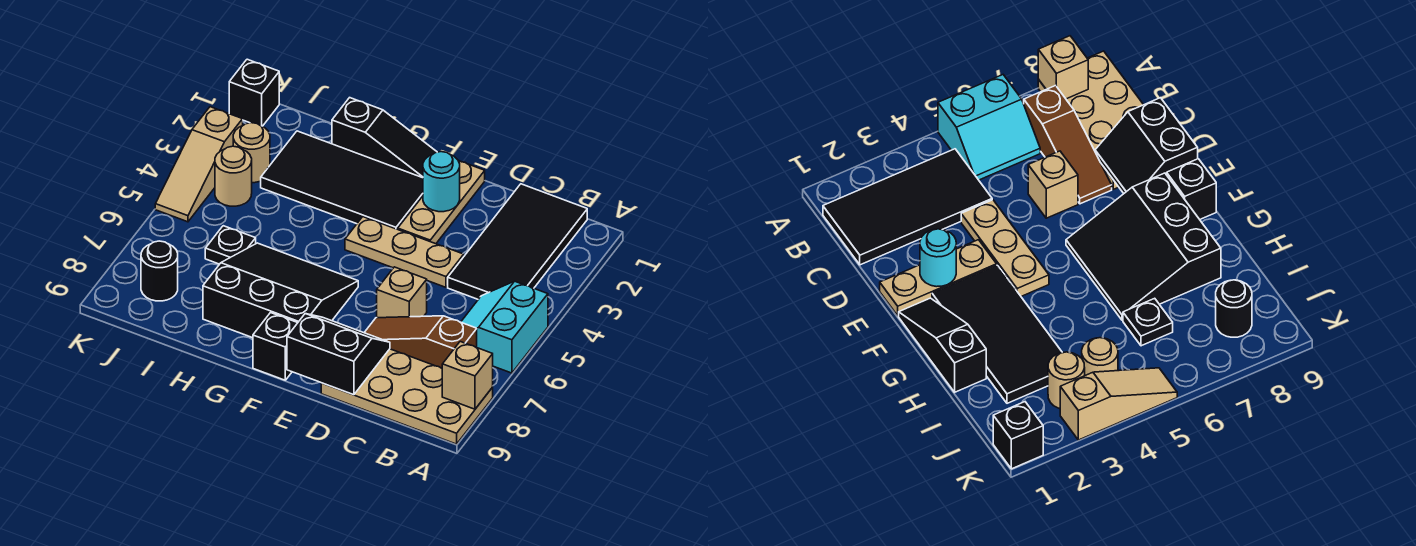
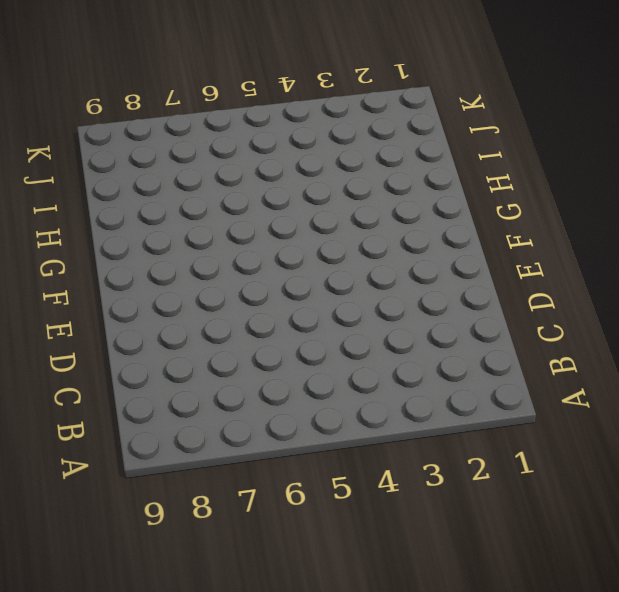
none -> cyan slope A5:B6 level 1 top A
none -> tan plate A8:D9 level 1
none -> black tile B1:C4 level 1

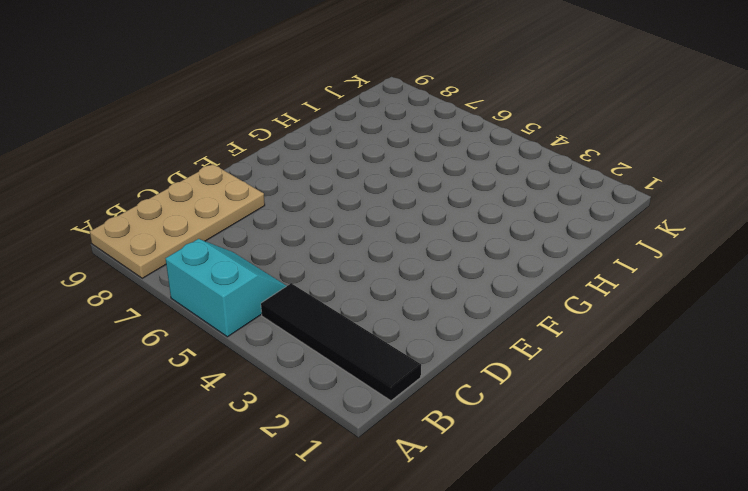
black tile B1:B4 level 1 -> black tile B1:C4 level 1
none -> brown slope B7:D7 level 1 top B
none -> tan plate D4:F4 level 1
none -> tan brick D6 level 1

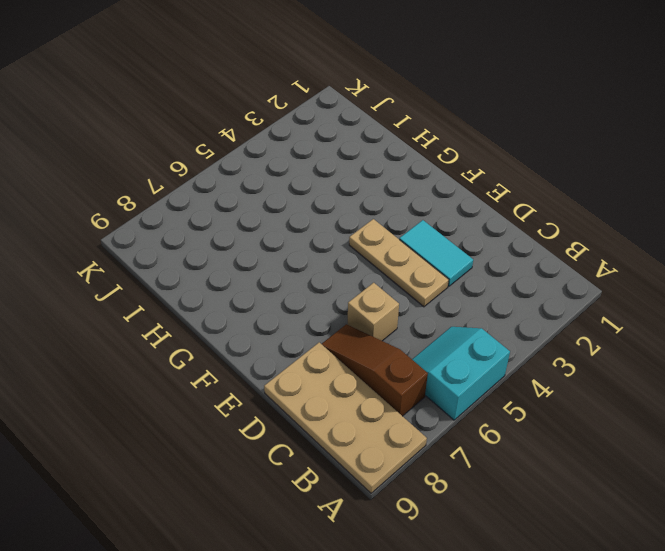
cyan tile D3:E3 level 1 -> tan plate E1:E3 level 1
none -> black tile B1:C4 level 1
none -> black slope F1:H1 level 1 top H
none -> black tile F2:I3 level 1

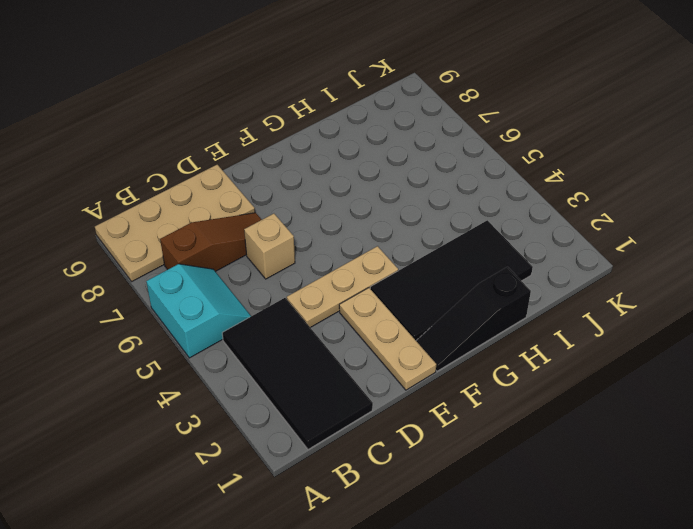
none -> black slope F6:H8 level 1 top 8
none -> black brick F9 level 1
none -> black plate I6 level 1

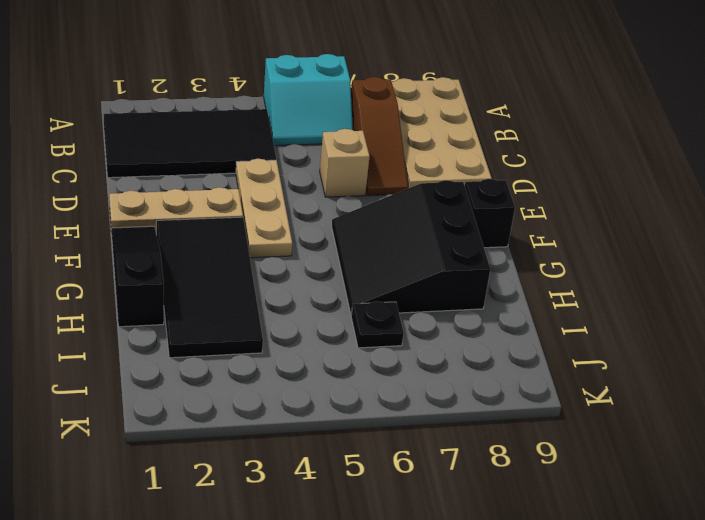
none -> tan round brick J3 level 1
none -> tan round brick J4 level 1
none -> black round brick J8 level 1

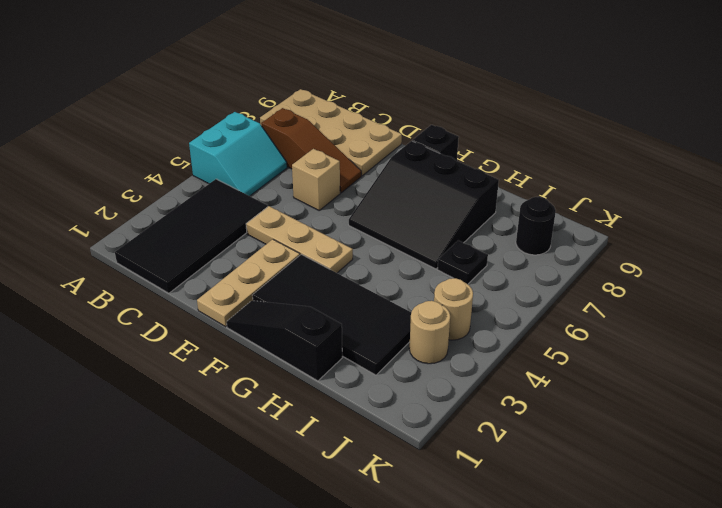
none -> black brick K1 level 1
none -> tan slope K3:K5 level 1 top 3
none -> tan brick A8 level 2

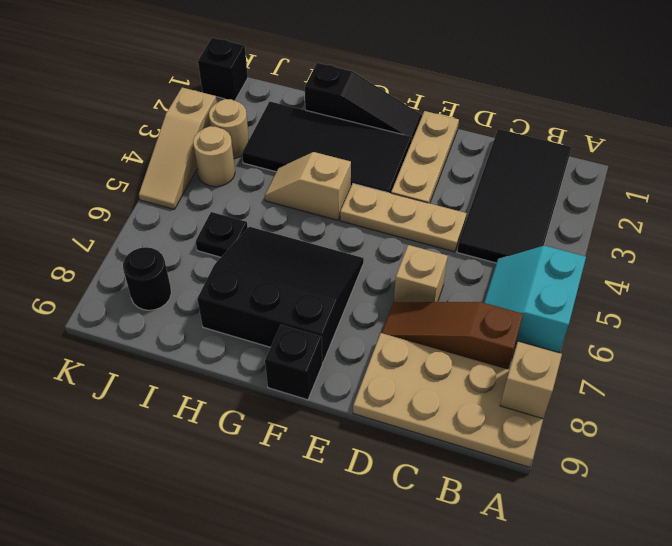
tan slope G4:H4 level 1 top G -> none
none -> black slope D8:E9 level 2 top 9
none -> cyan round brick E2 level 2

